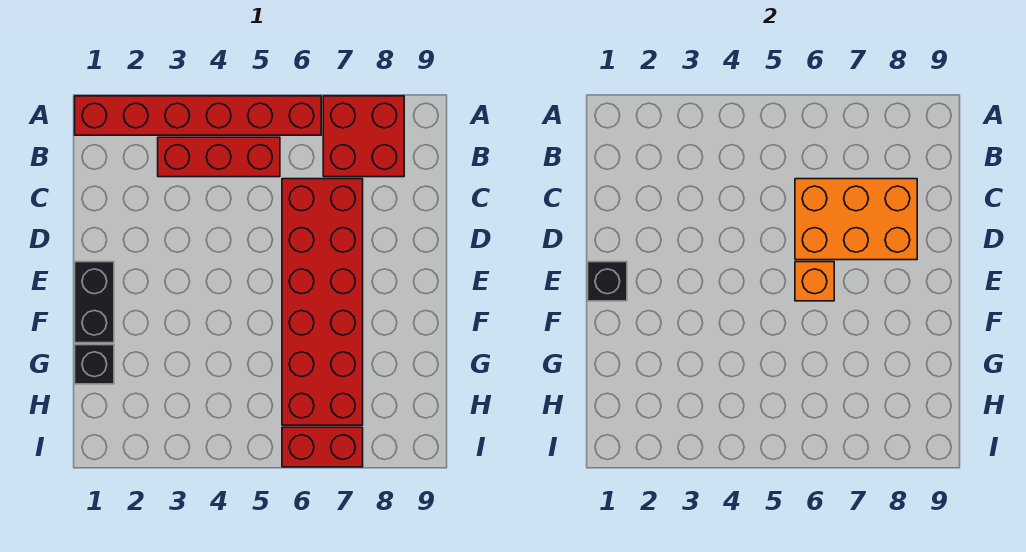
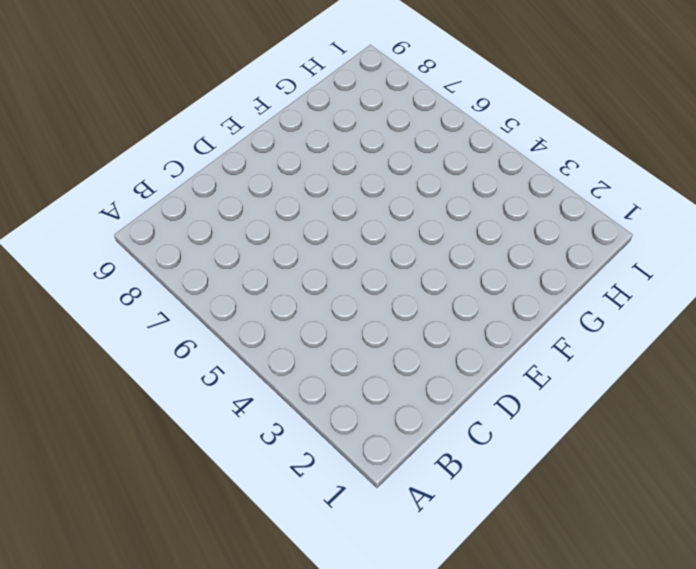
none -> red brick A1:A6 level 1
none -> red brick A7:B8 level 1

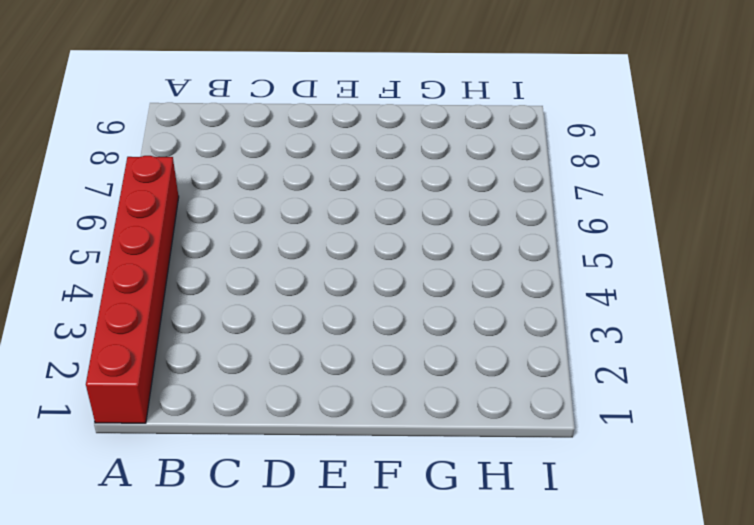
none -> red brick A7:B8 level 1
none -> red brick B3:B5 level 1

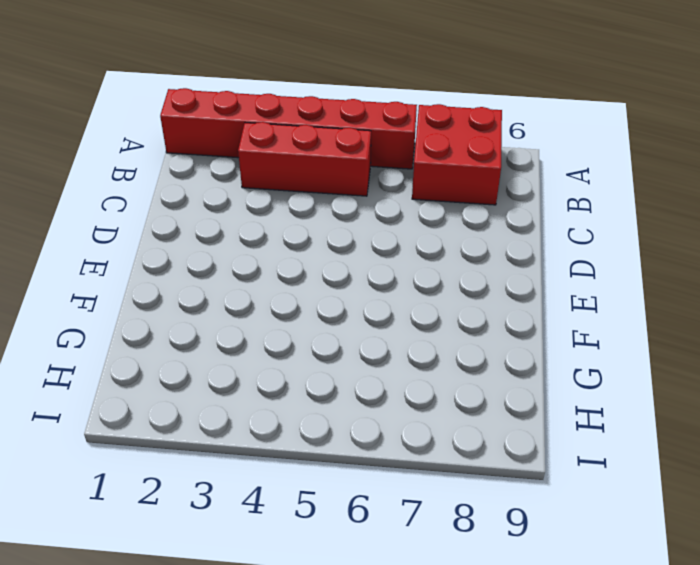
none -> red brick C6:H7 level 1
none -> black brick E1:F1 level 1

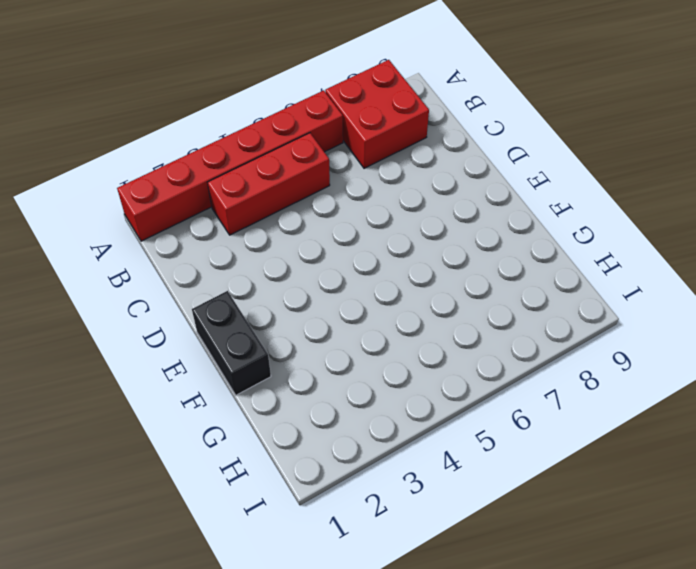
none -> red brick C6:H7 level 1
none -> black brick G1 level 1

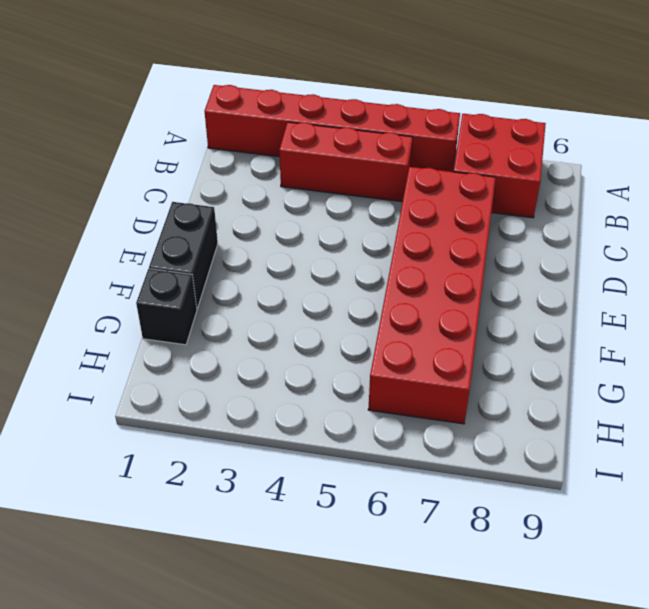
none -> red brick I6:I7 level 1
none -> orange brick C6:D8 level 2

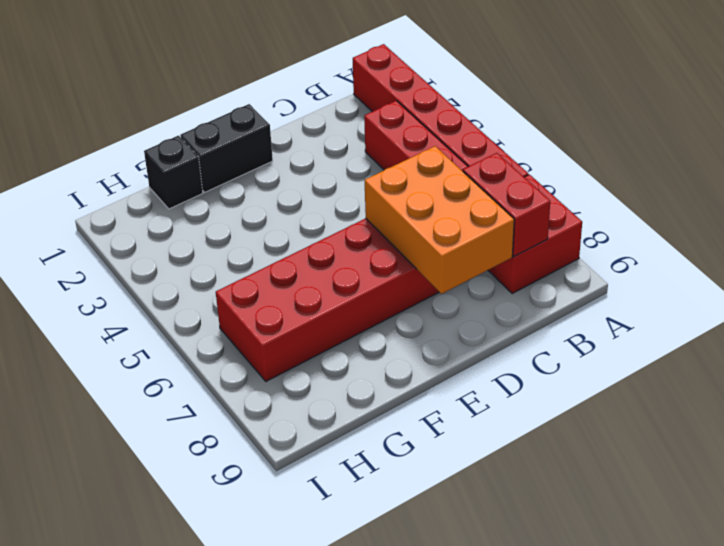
red brick B7:B8 level 2 -> red brick I6:I7 level 1
none -> black brick E1 level 2
none -> orange brick E6 level 2

